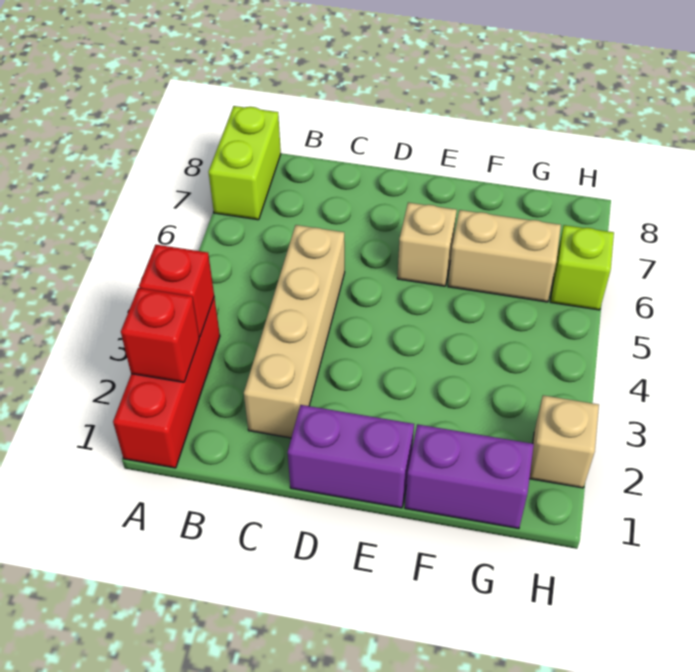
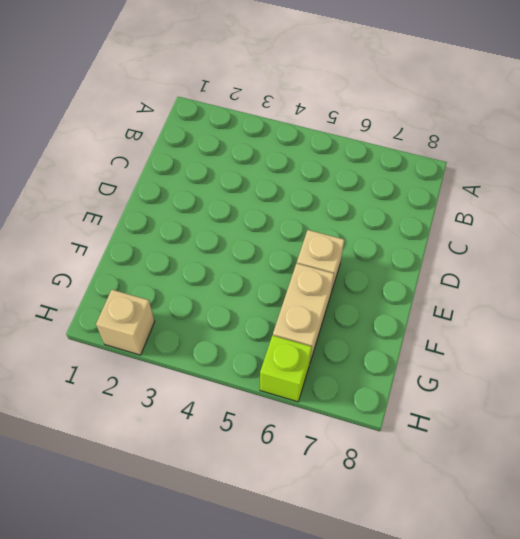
none -> red brick A1:A3 level 1
none -> lime brick A7:A8 level 1

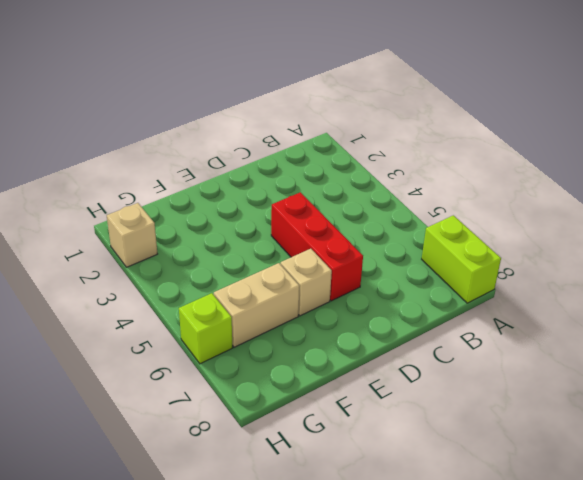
red brick D4:D6 level 1 -> red brick A1:A3 level 1
none -> tan brick C2:C5 level 1
none -> purple brick D1:E1 level 1

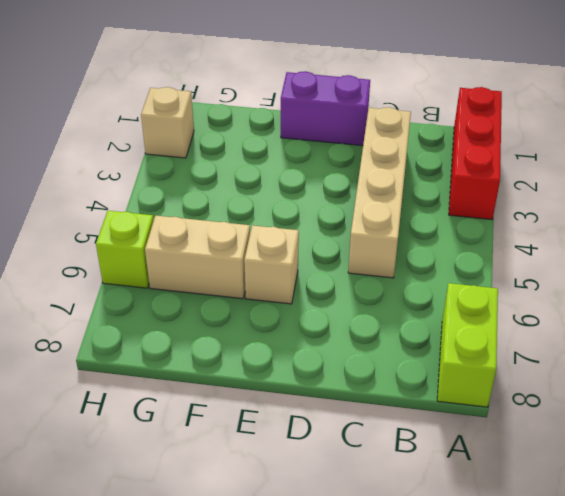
none -> purple brick F1:G1 level 1
none -> red brick A2 level 2

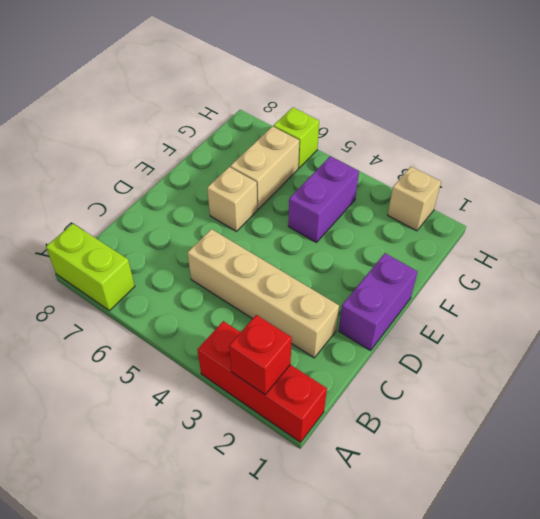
purple brick F4:G4 level 1 -> purple brick F1:G1 level 1
none -> red brick A3 level 2

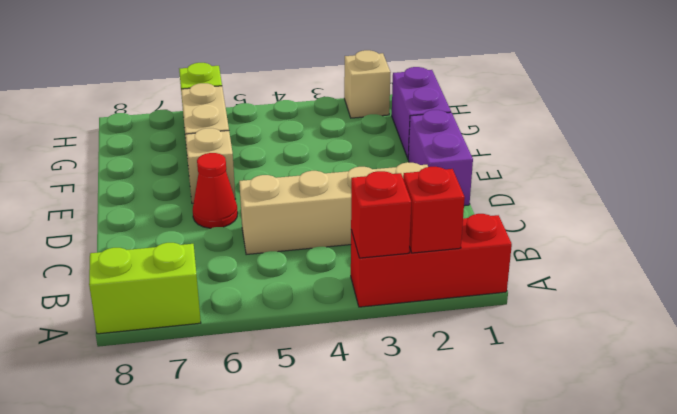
red cone D6 level 1 -> none

